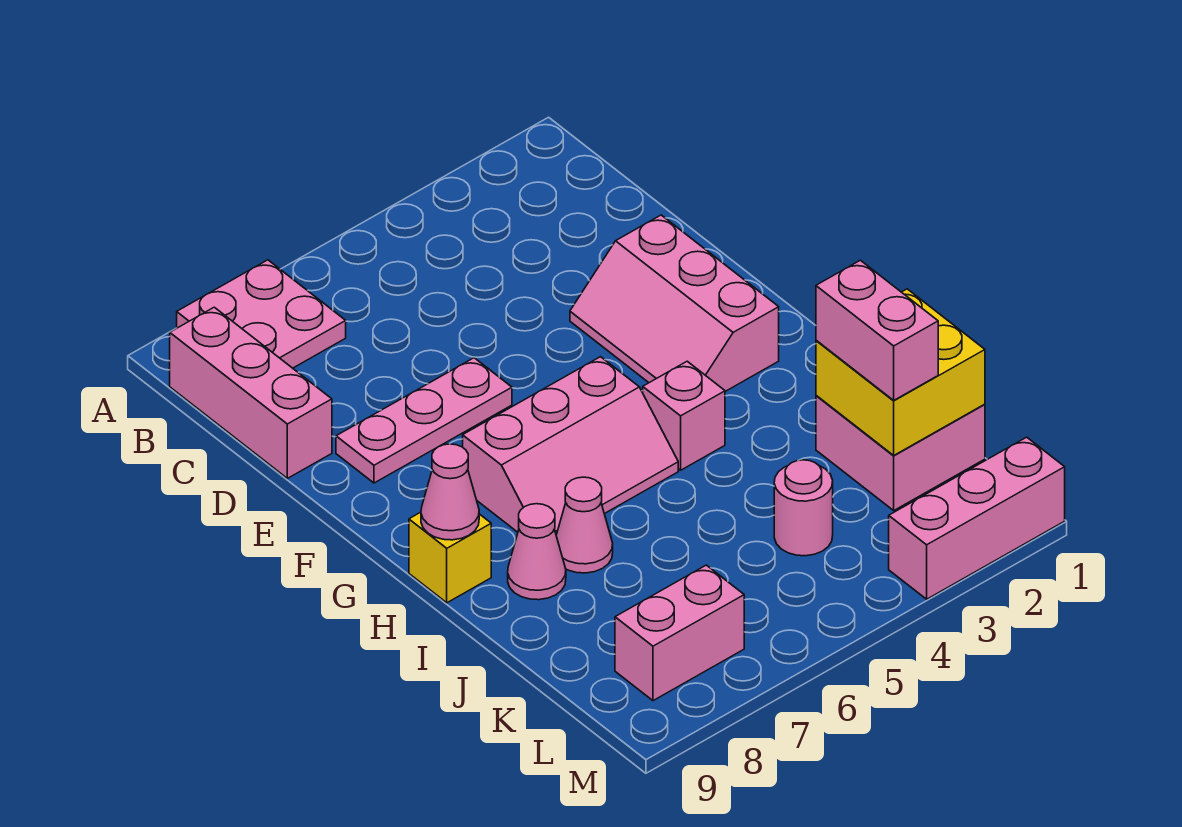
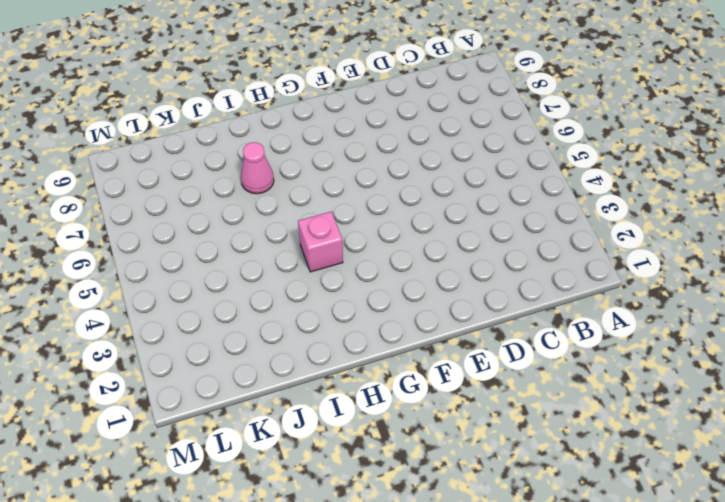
none -> pink plate A7:B8 level 1
none -> pink brick B9:D9 level 1
none -> pink slope E2:G3 level 1 top 2

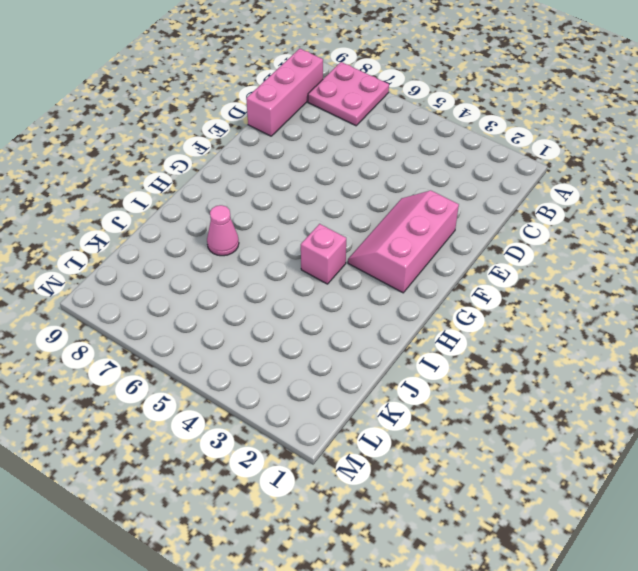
none -> pink plate E6:E8 level 1
none -> pink slope G5:H7 level 1 top G
none -> yellow brick H9 level 1

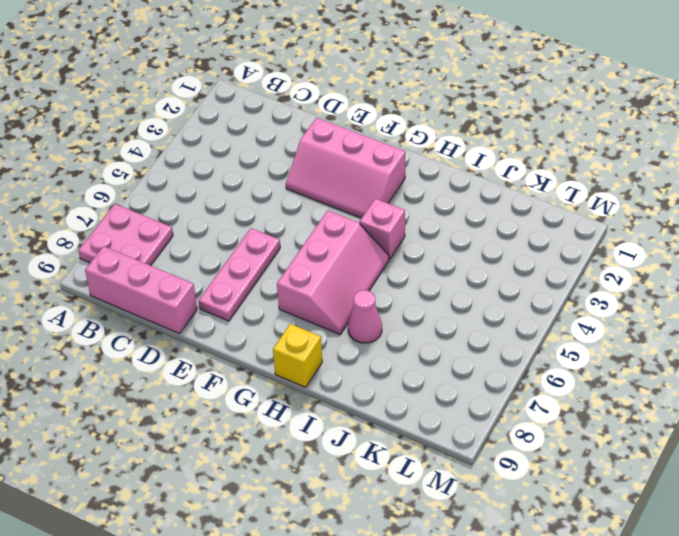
none -> pink cone I8 level 1
none -> pink brick J1:K2 level 1
none -> pink round brick K4 level 1

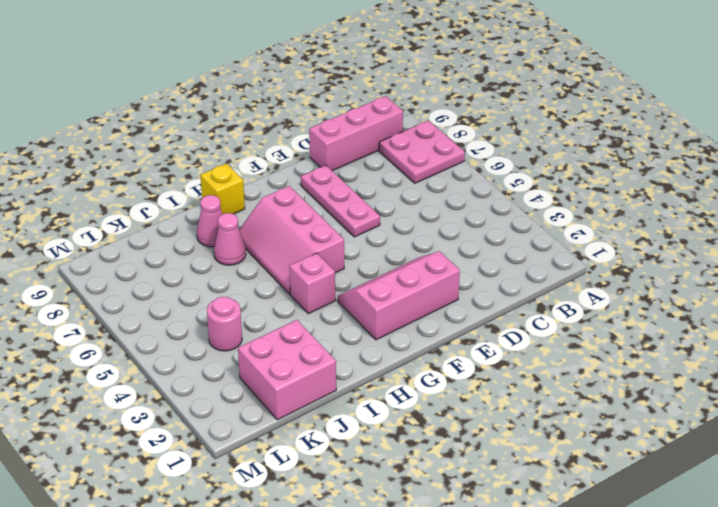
none -> pink brick L7:L8 level 1
none -> pink brick M1:M3 level 1
none -> pink cone H9 level 2

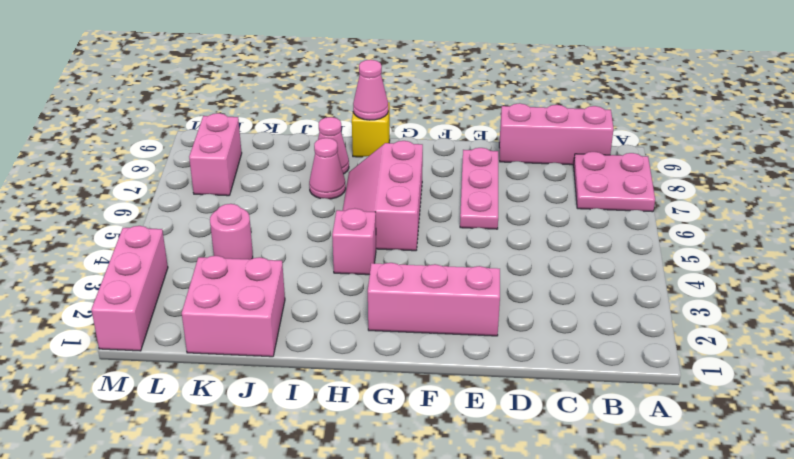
none -> yellow brick J1:K2 level 2
none -> pink brick J2:K2 level 3

